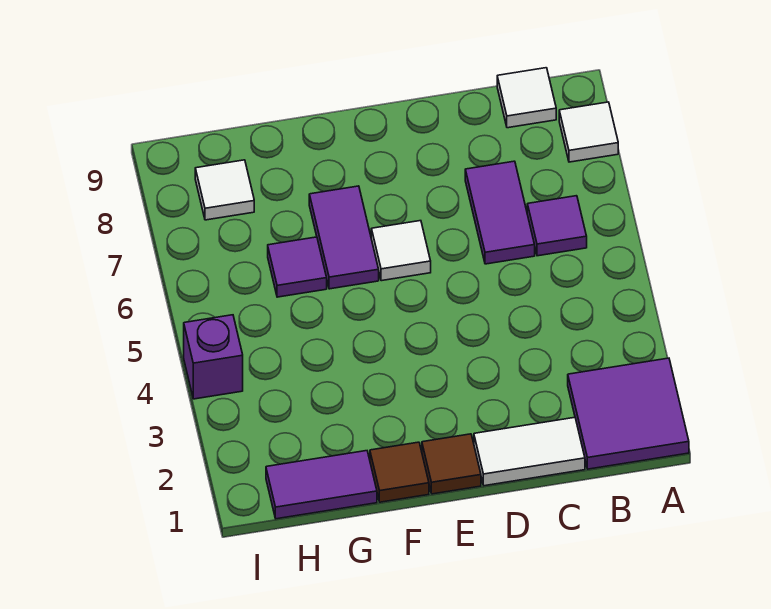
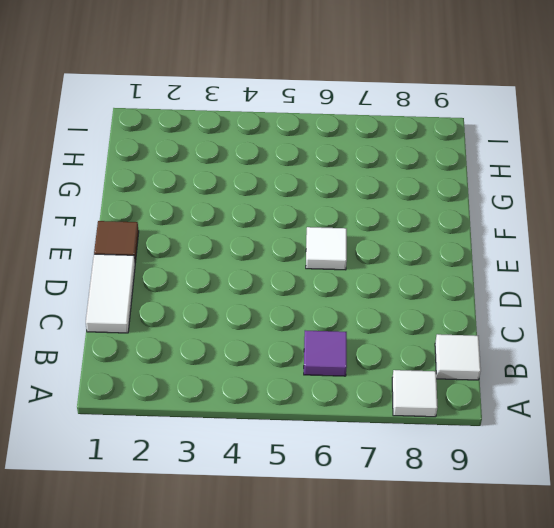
none -> purple tile A1:B2 level 1
none -> purple tile C6:C7 level 1
none -> brown tile F1 level 1

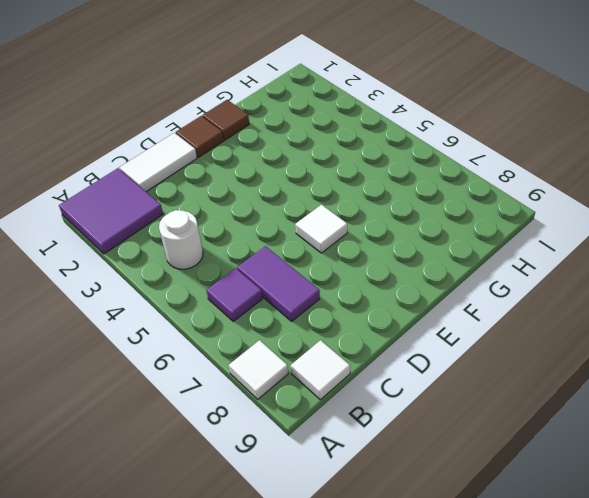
white round brick B4 level 1 -> none
none -> purple tile F6:F7 level 1
none -> purple tile G1:H1 level 1
none -> purple tile G6 level 1

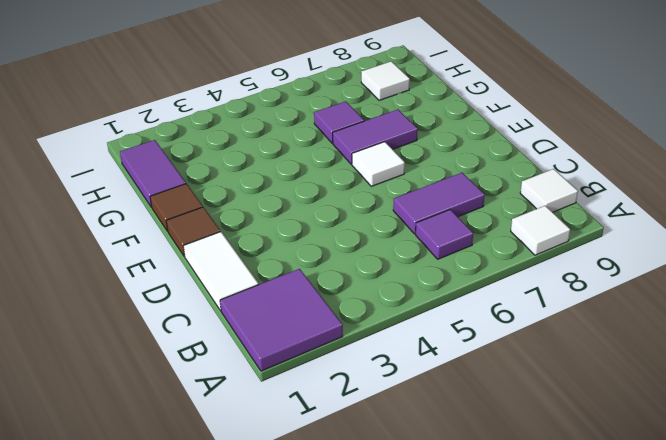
none -> purple brick I4 level 1

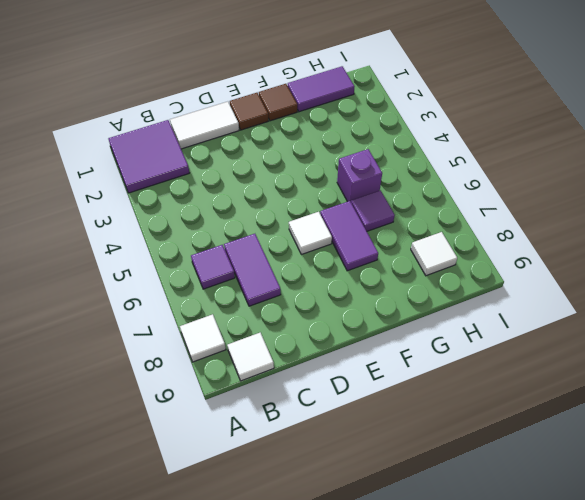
purple brick G5 level 1 -> purple brick I4 level 1

